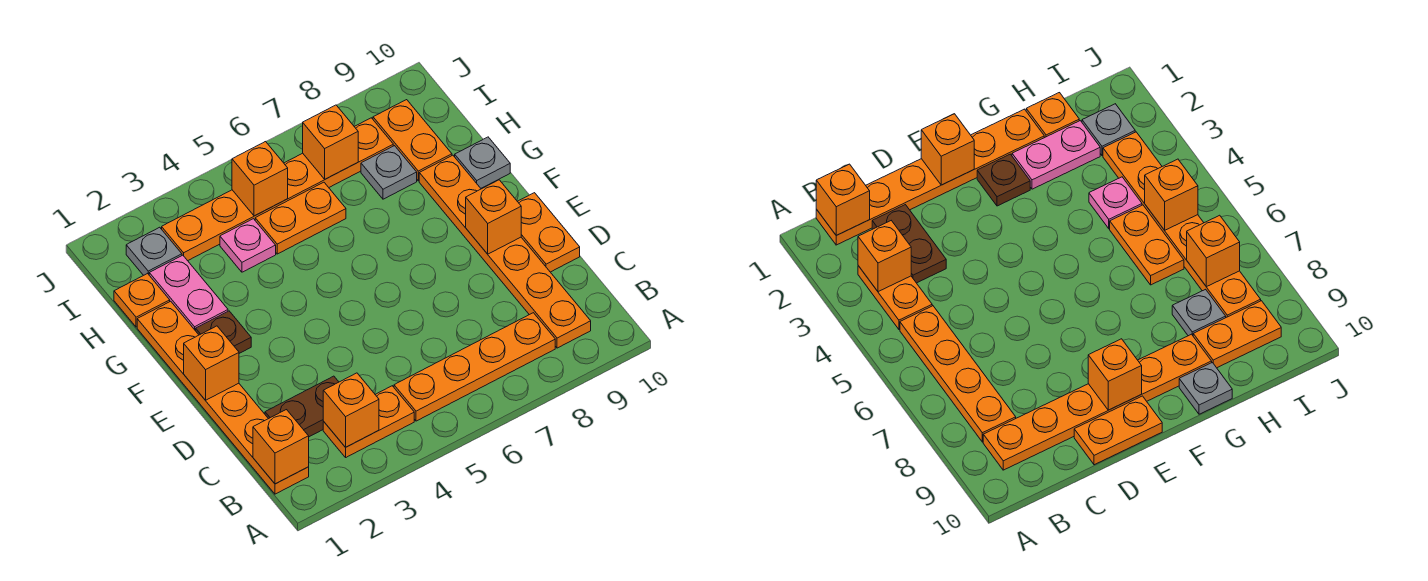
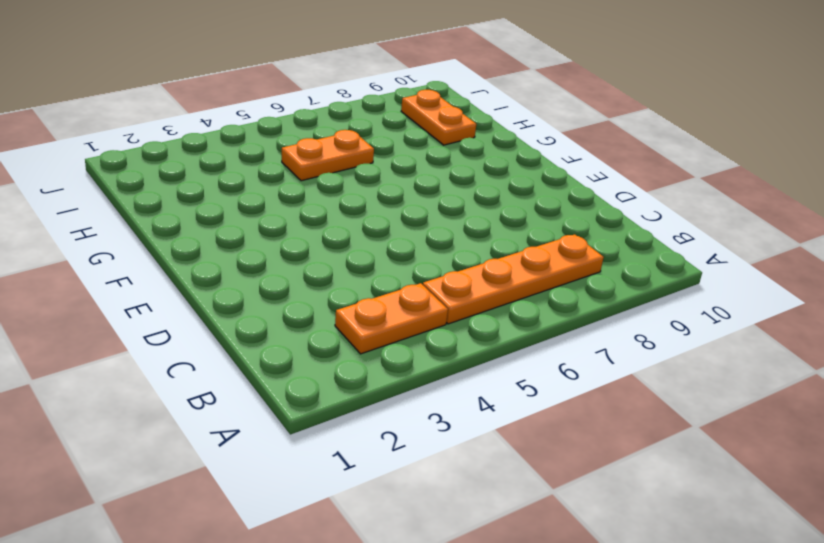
none -> orange plate B1:G1 level 1
none -> orange plate B9:G9 level 1
none -> brown plate C2:C3 level 1

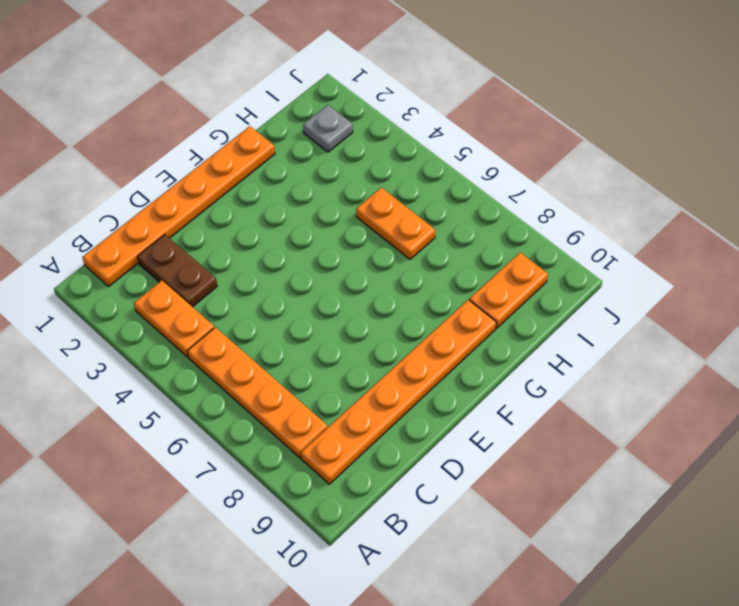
none -> orange plate D10:E10 level 1
none -> brown plate F2 level 1
none -> pink plate G2:H2 level 1

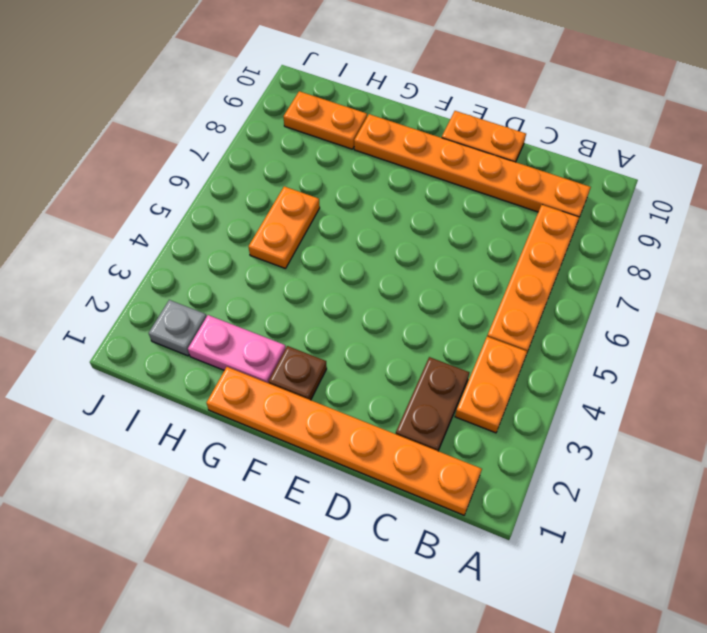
none -> grey plate G10 level 1
none -> orange plate H1 level 1
none -> pink plate H4 level 1

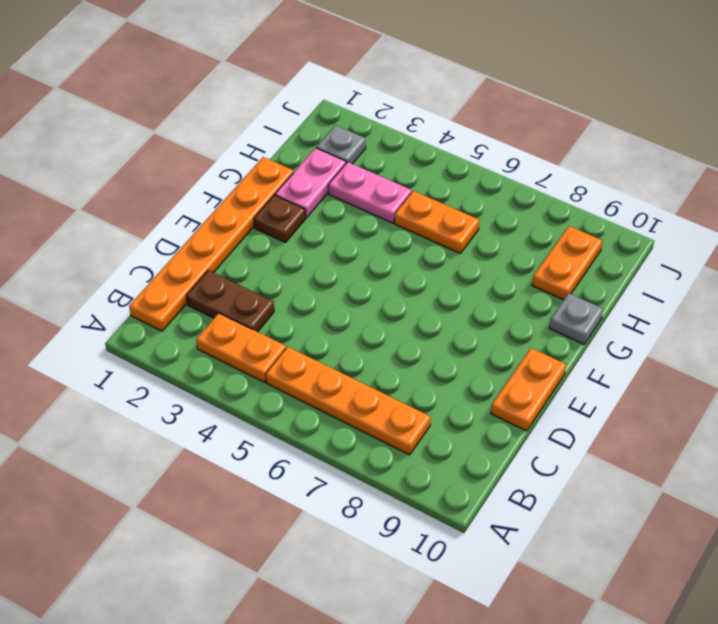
pink plate H3:H4 level 1 -> pink plate H4 level 1
none -> orange plate B9:G9 level 1
none -> orange plate H1 level 1
none -> grey plate H8 level 1

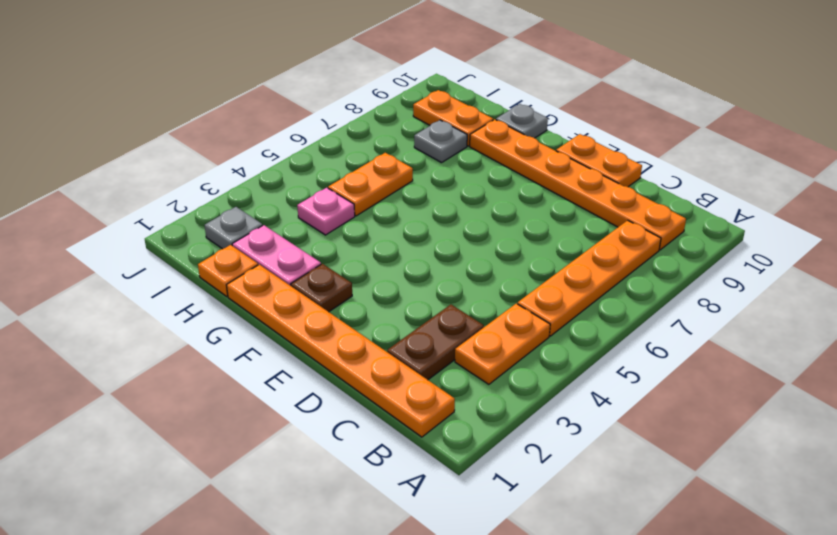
none -> orange plate I3:I8 level 1
none -> orange brick B1 level 2
none -> orange brick B3 level 2

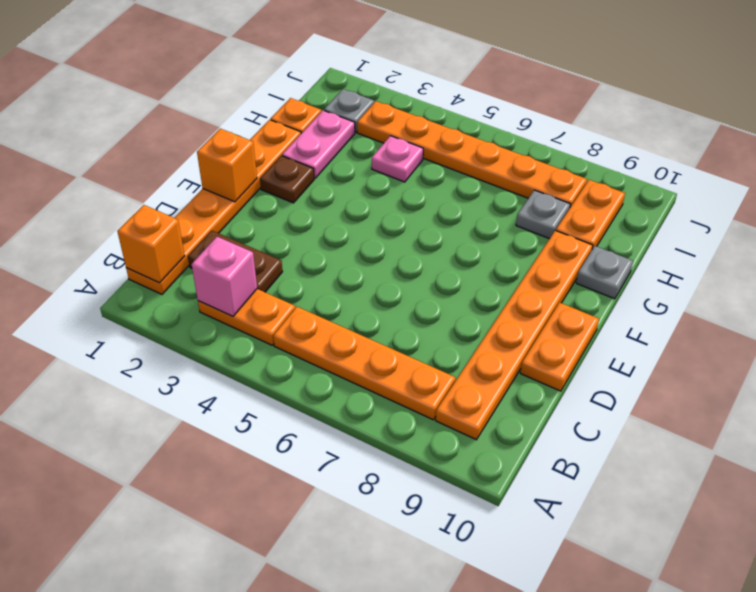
pink brick B3 level 2 -> orange brick B3 level 2
none -> orange plate H5:H6 level 1
none -> orange brick E9 level 2
none -> orange brick I5 level 2

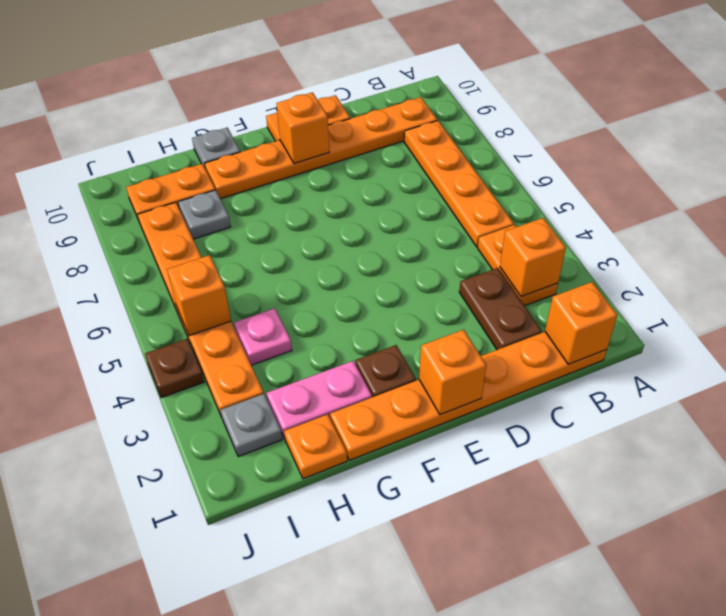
brown plate J4 level 1 -> none
none -> orange plate H5:H6 level 1
none -> orange brick I7 level 2

